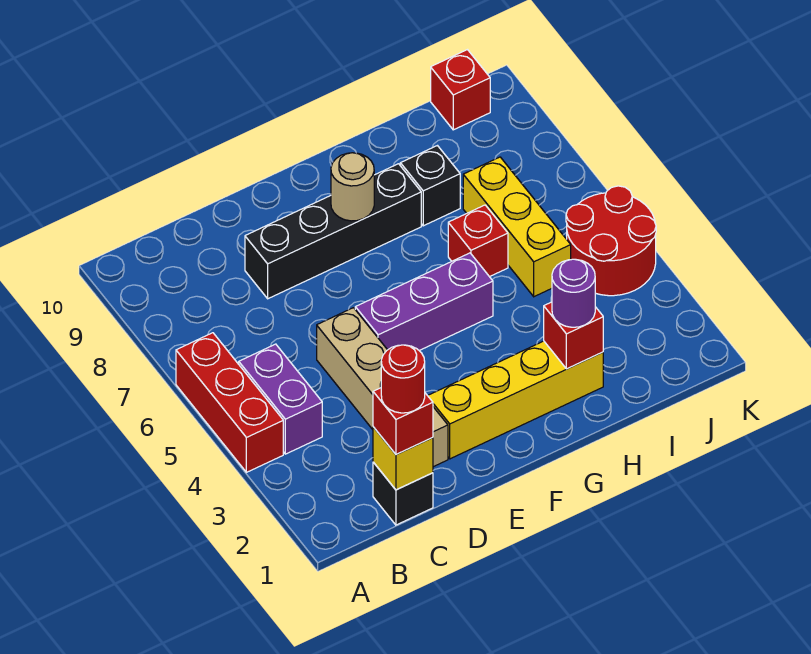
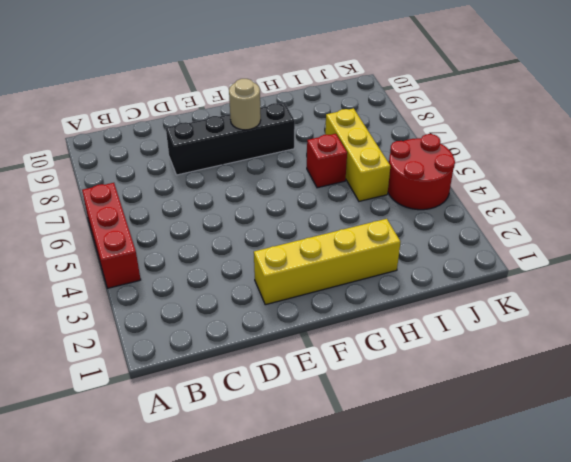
none -> purple brick B4:B5 level 1
none -> black brick C1 level 1
none -> tan brick D2:D5 level 1

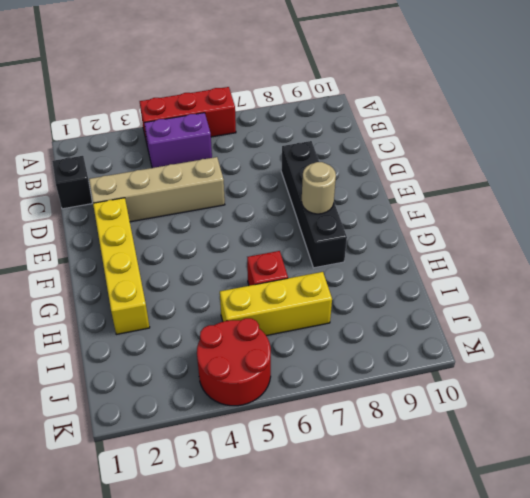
none -> purple brick E5:G5 level 1
none -> black brick H8 level 1
none -> red brick J10 level 1

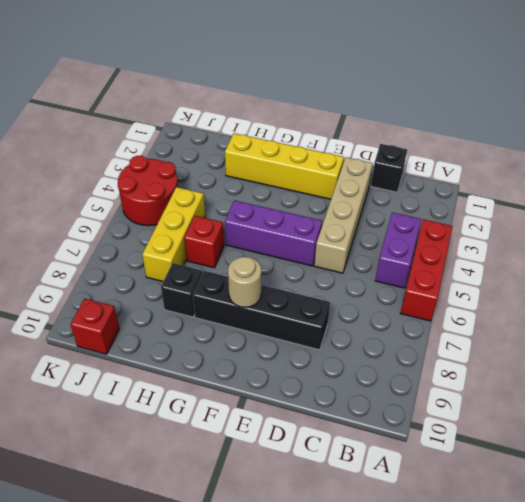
none -> yellow brick C1 level 2
none -> red brick H2 level 2
none -> red brick C1 level 3

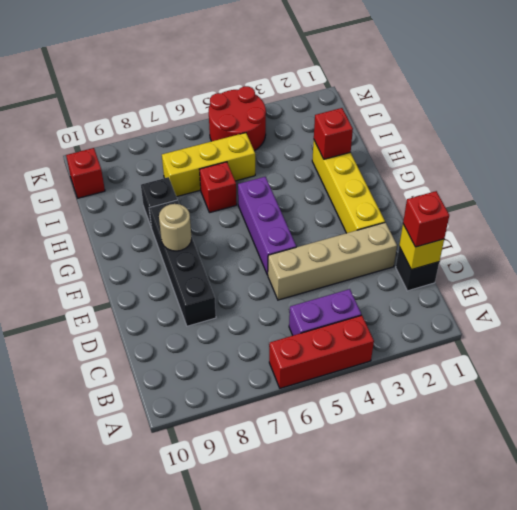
none -> purple round brick H2 level 3
none -> red round brick C1 level 4

